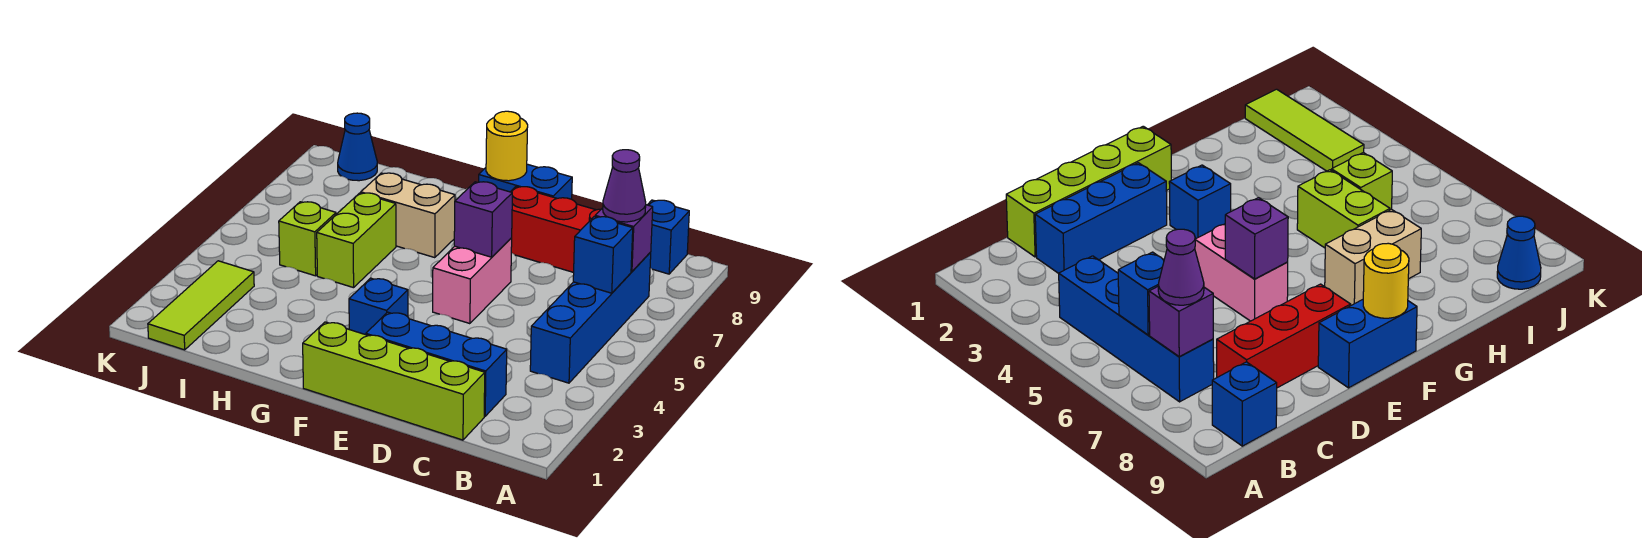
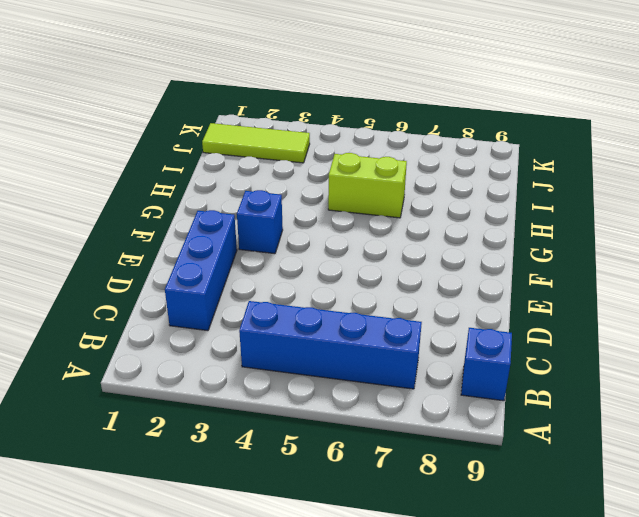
none -> lime brick C1:F1 level 1
none -> red brick C8:E8 level 1
none -> pink brick E5:E6 level 1

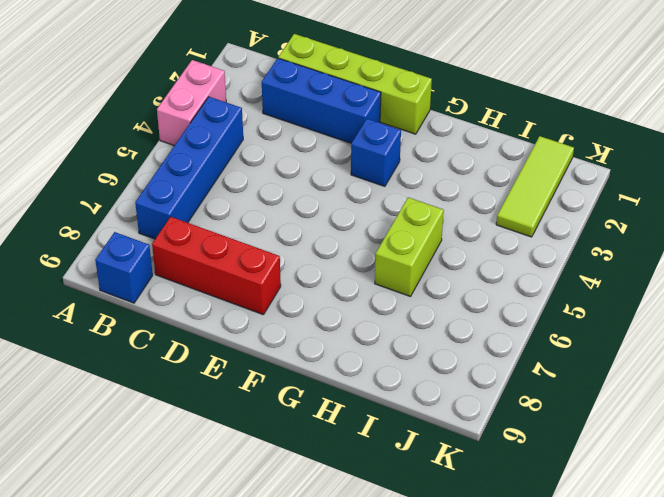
pink brick A3:A4 level 1 -> pink brick E5:E6 level 1
none -> blue brick E9:F9 level 1
none -> tan brick G7:H7 level 1
none -> lime brick I5 level 1

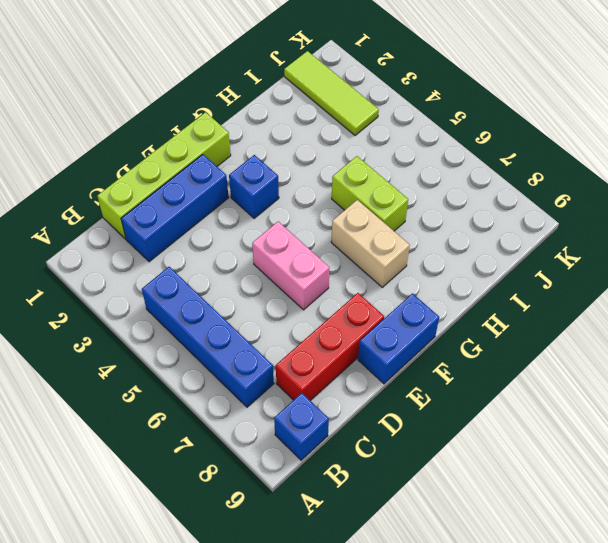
tan brick G6:G7 level 1 -> tan brick G7:H7 level 1
none -> lime brick I5 level 1
none -> blue cone J9 level 1
none -> blue brick B6 level 2

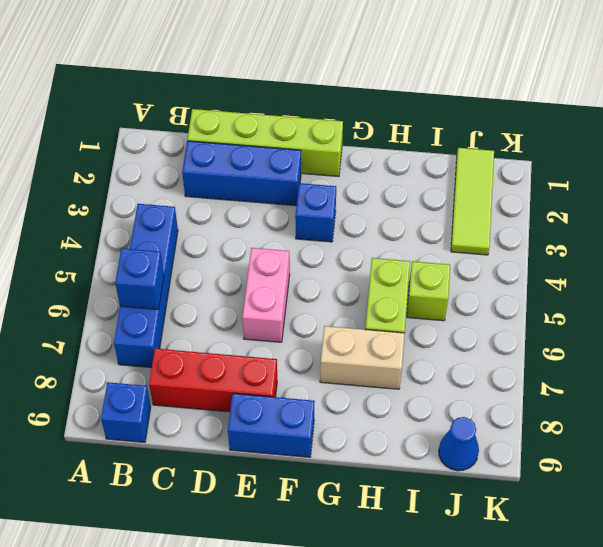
none -> purple brick B7 level 2
none -> purple brick E6 level 2
none -> yellow round brick F9 level 2

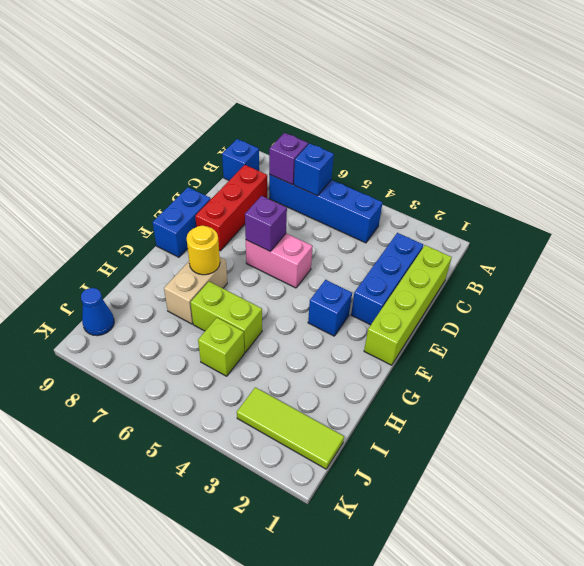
yellow round brick G7 level 2 -> yellow round brick F9 level 2
none -> purple cone B7 level 3

